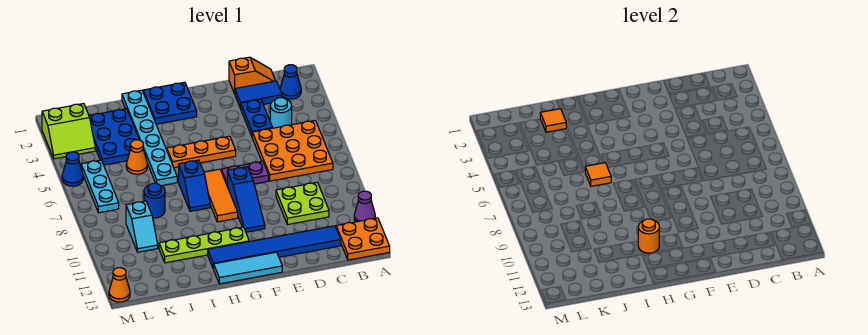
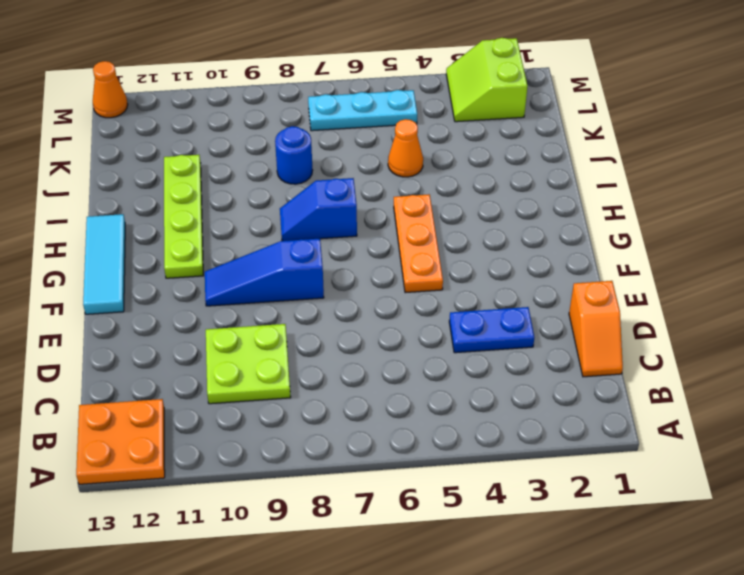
none -> purple cone A11 level 1
none -> blue cone B2 level 1
none -> orange plate B5:D7 level 1
none -> blue tile C2:D2 level 1

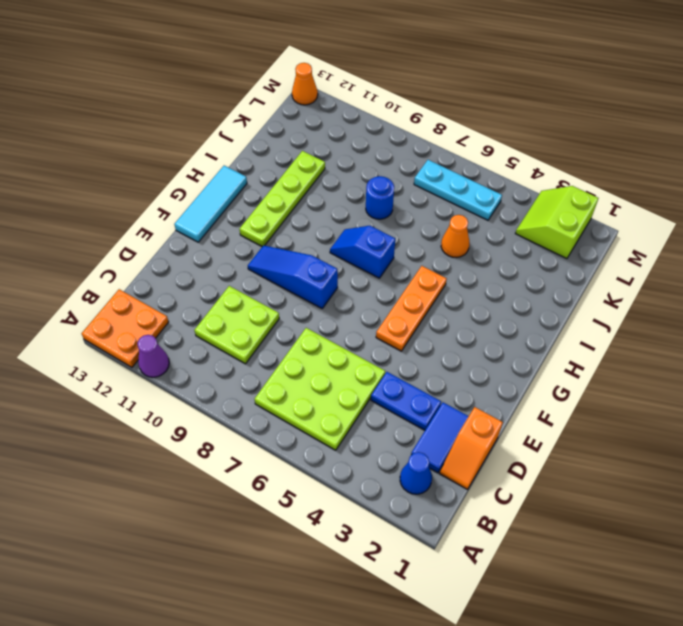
lime plate B5:D7 level 1 -> orange plate B5:D7 level 1
none -> cyan round brick C4 level 1
none -> blue tile C12:H12 level 1
none -> purple plate E7:F7 level 1
none -> blue plate G1:H2 level 1

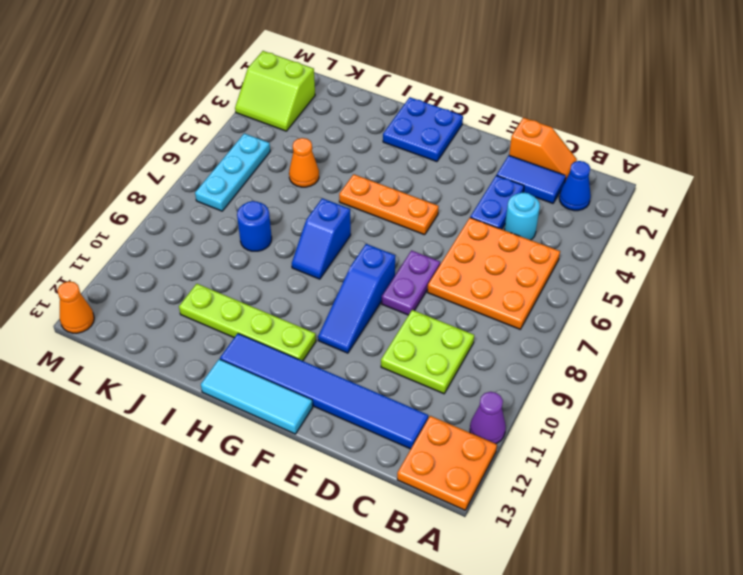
purple plate E7:E8 level 1 -> purple plate E7:F7 level 1
none -> orange tile G7:G9 level 1
none -> cyan plate I1:I6 level 1
none -> blue plate J2:K4 level 1
none -> cyan slope K9:K10 level 1 top 9

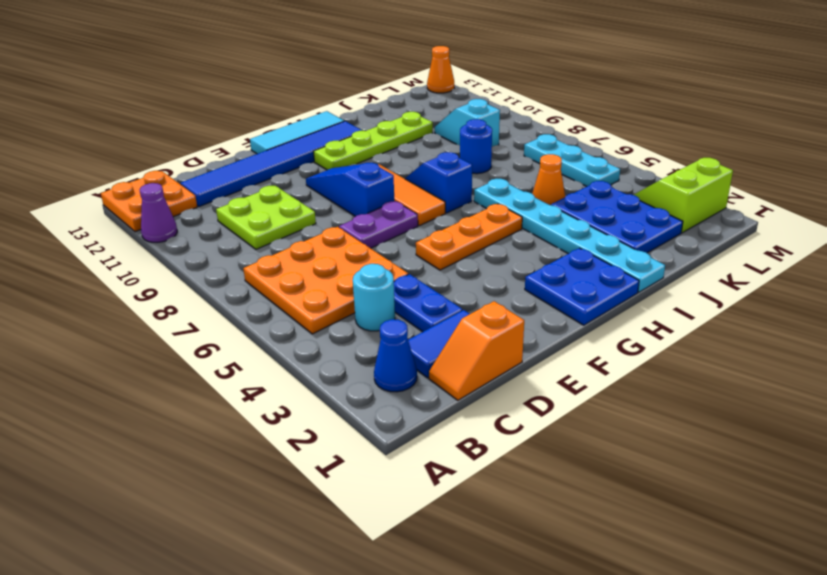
none -> blue cone M5 level 1
none -> orange round brick H11 level 2
none -> orange tile I6 level 2
none -> orange tile J2 level 2

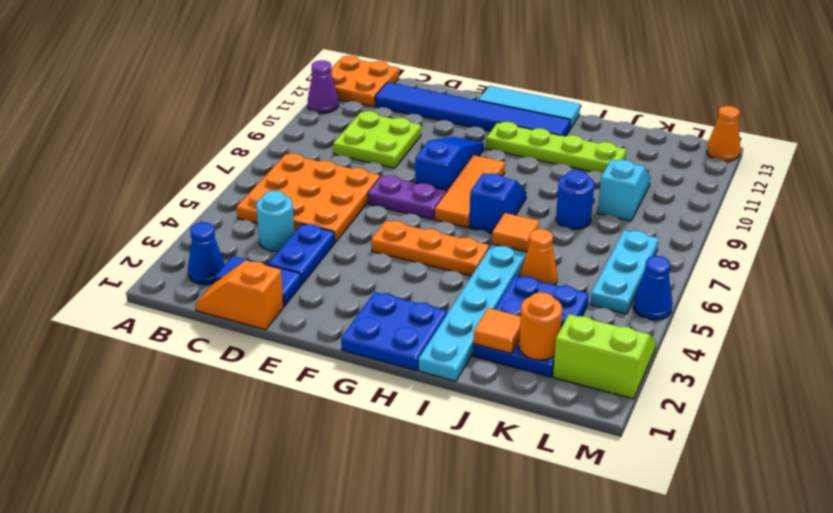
orange round brick K2 level 2 -> orange round brick H11 level 2

